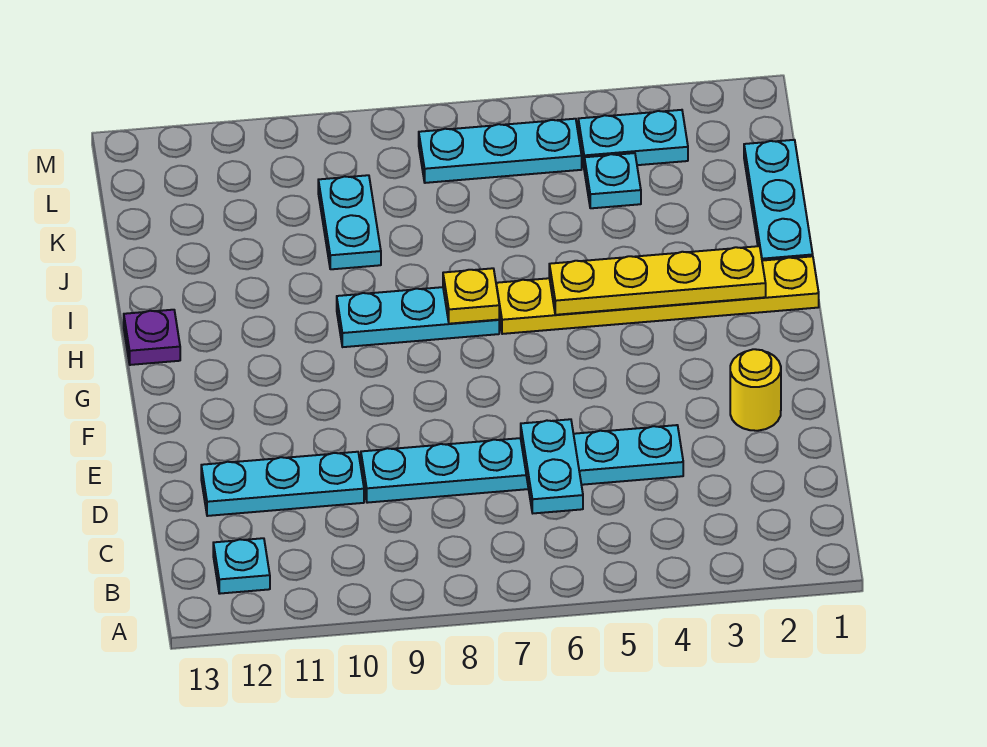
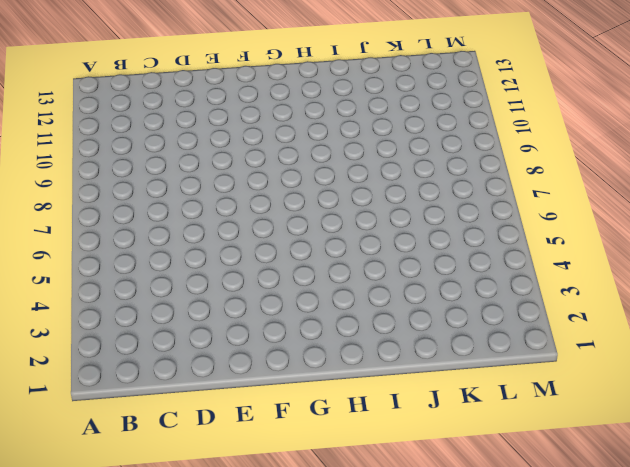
none -> cyan plate B12 level 1
none -> cyan plate D4:D9 level 1
none -> cyan plate D10:D12 level 1

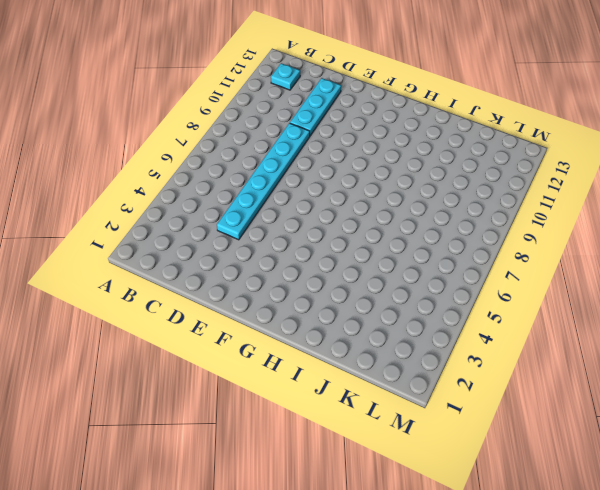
none -> yellow round brick E2 level 1
none -> yellow plate H1:H6 level 1
none -> cyan plate H7:H9 level 1

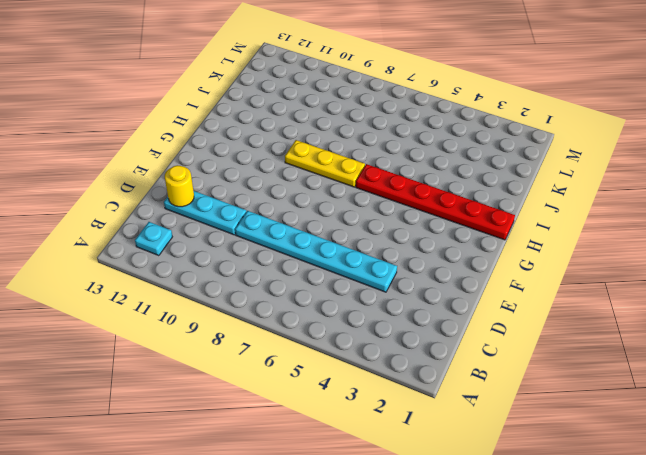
yellow round brick D12 level 2 -> yellow round brick E2 level 1
red plate H1:H6 level 1 -> yellow plate H1:H6 level 1
yellow plate H7:H9 level 1 -> cyan plate H7:H9 level 1
none -> purple plate H13 level 1
none -> cyan plate I1:K1 level 1
none -> cyan plate J9:K9 level 1

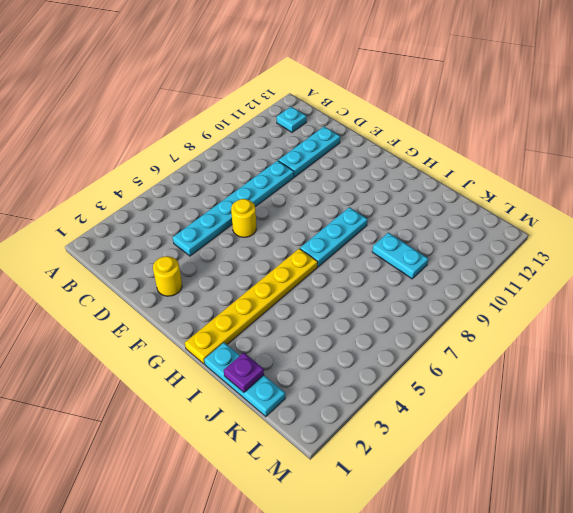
yellow round brick E6 level 1 -> none
purple plate J1 level 2 -> purple plate H13 level 1
none -> cyan plate K4 level 1
none -> cyan plate L3:L4 level 1
none -> cyan plate L5:L7 level 1

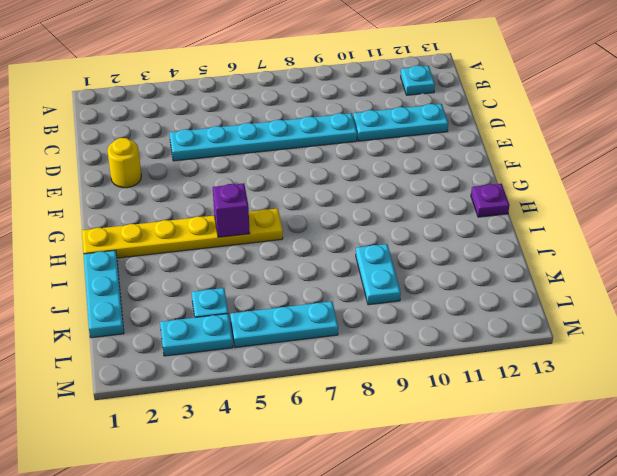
purple brick H5 level 2 -> yellow plate H2:H5 level 2
none -> cyan plate H7:H9 level 1
none -> cyan plate C6:D6 level 2
none -> yellow plate H7 level 2

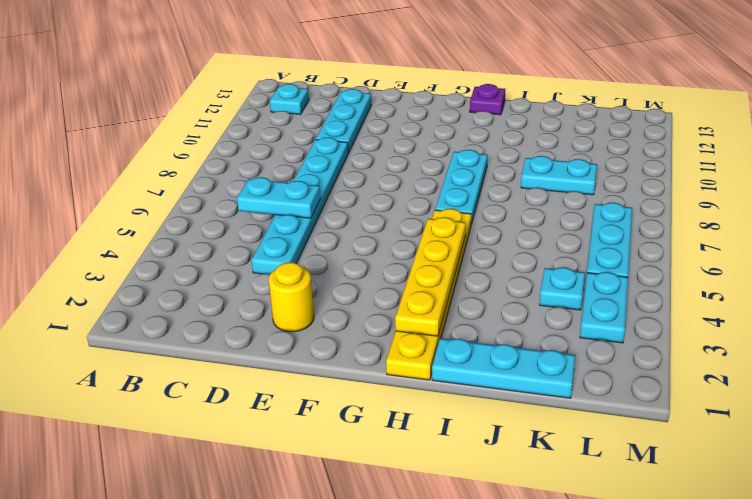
none -> yellow plate H7 level 2

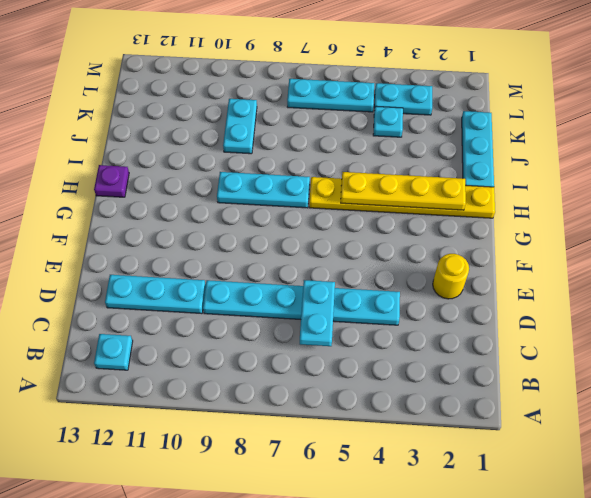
none -> yellow plate H7 level 2

